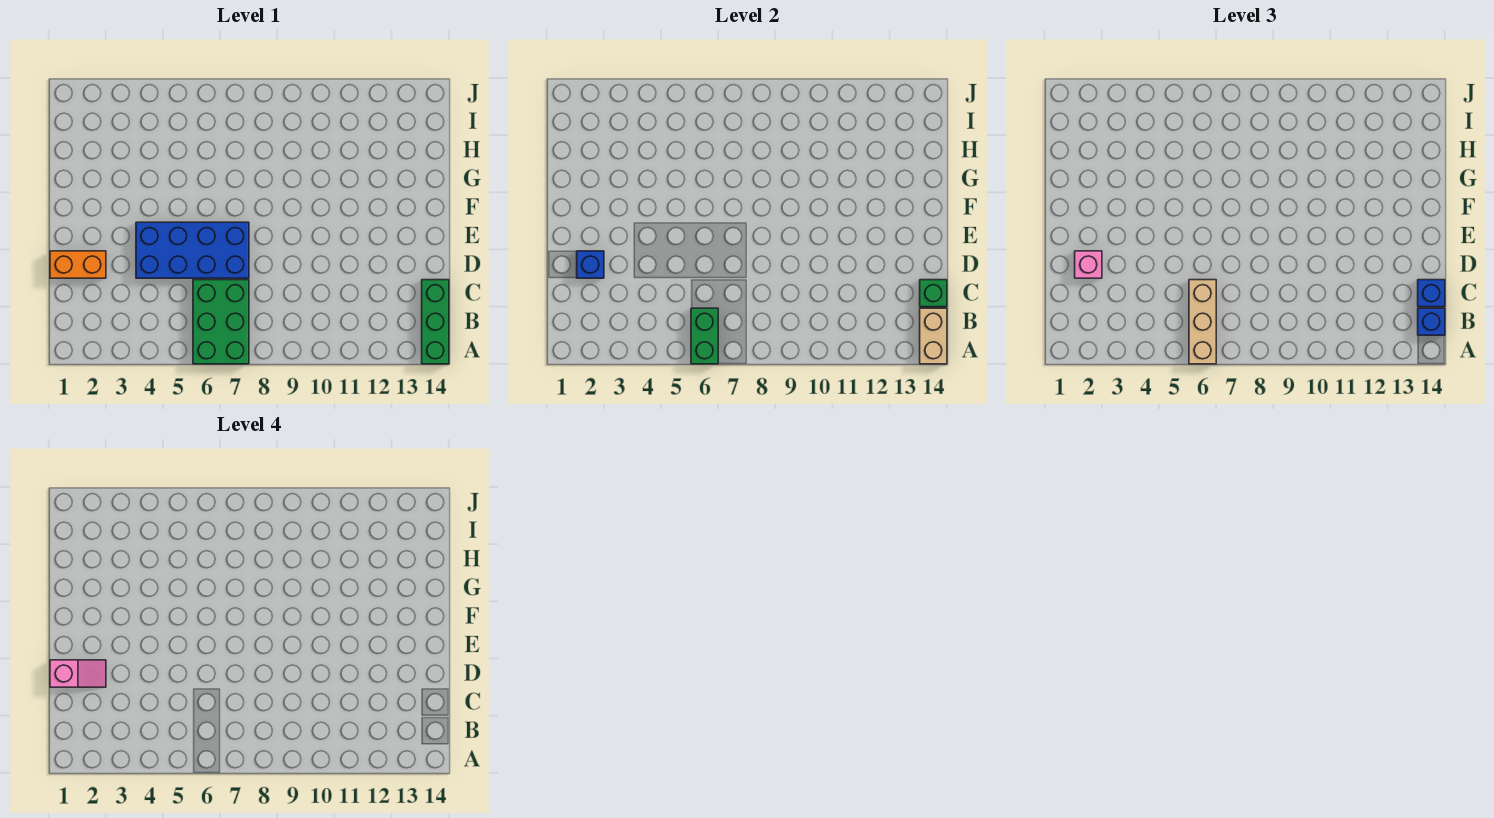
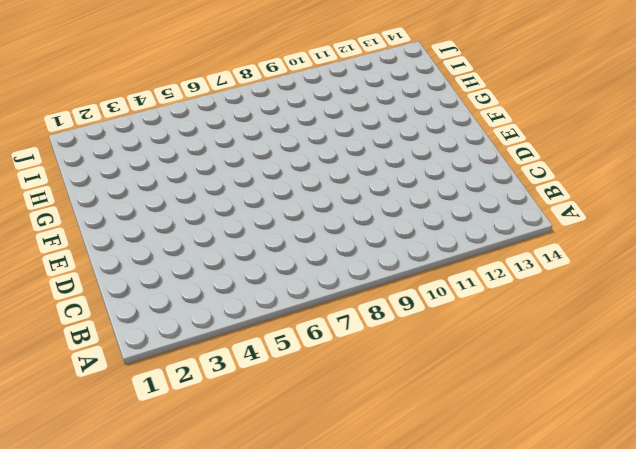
none -> green brick A6:C7 level 1
none -> green brick A14:C14 level 1
none -> orange brick D1:D2 level 1

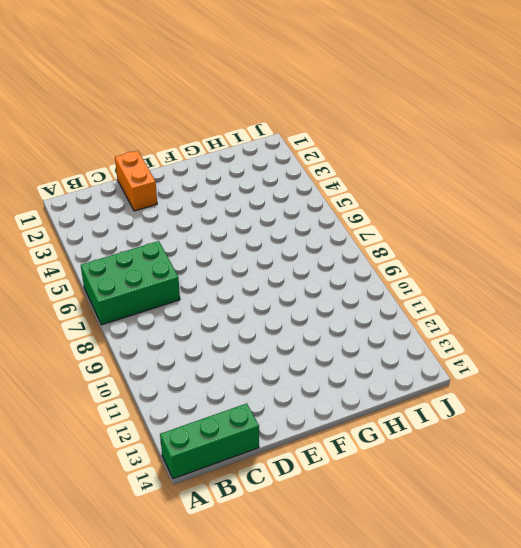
none -> blue brick D4:E7 level 1
none -> green brick A6:B6 level 2
none -> tan brick A14:B14 level 2

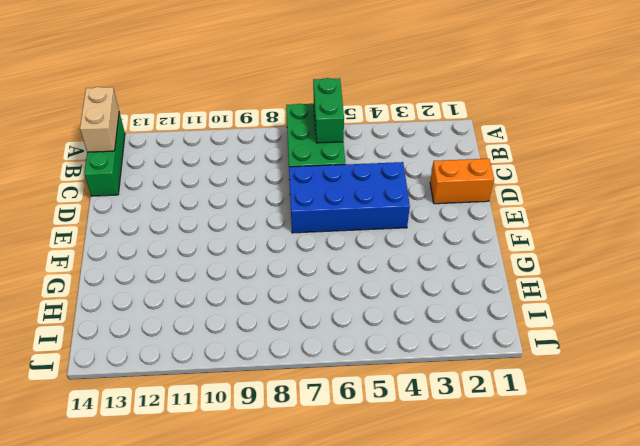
none -> green brick C14 level 2
none -> blue brick D2 level 2
none -> tan brick A6:C6 level 3

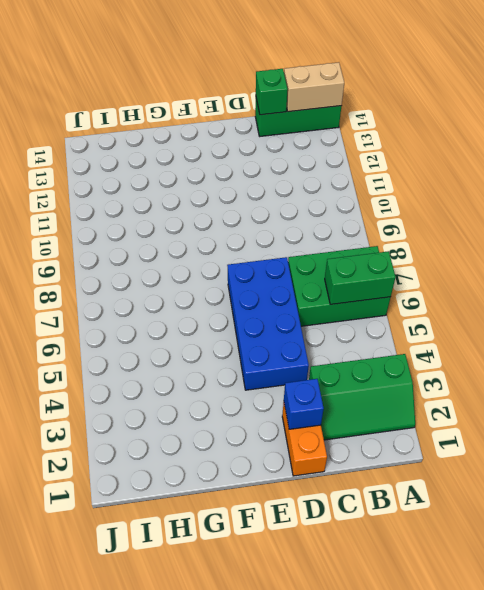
green slope A2:C3 level 1 top 3 -> none
none -> tan brick A6:C6 level 3
none -> blue brick B14 level 3
none -> blue brick C14 level 3

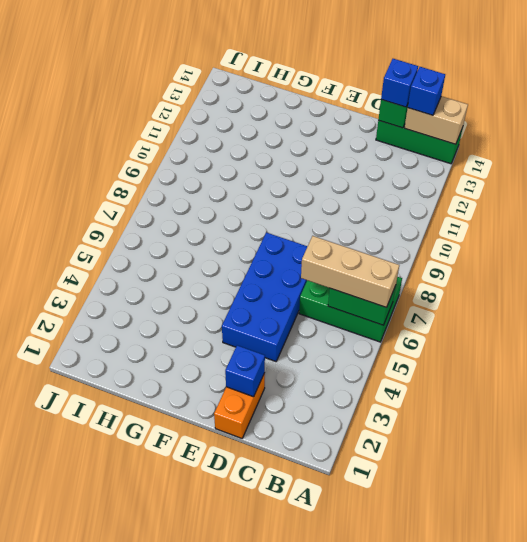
none -> pink brick D2 level 3
none -> pink slope D1:D2 level 4 top 1

